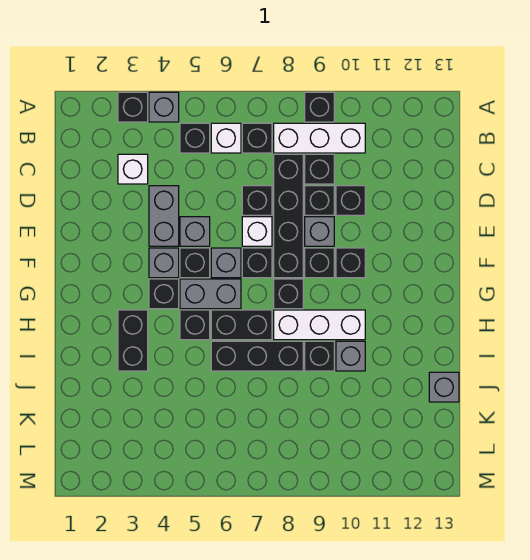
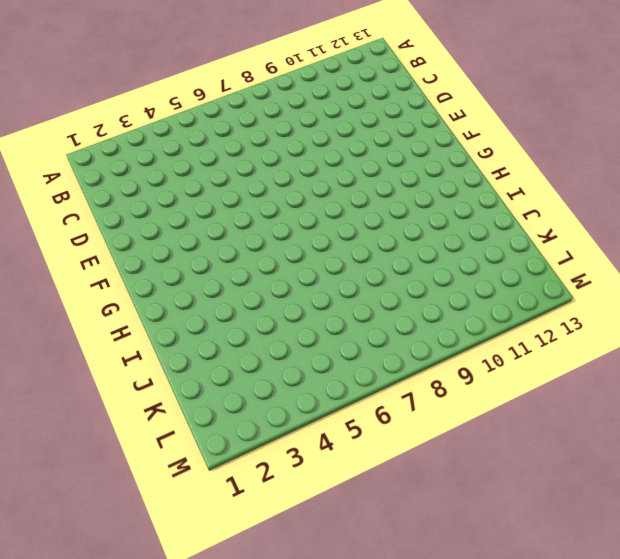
none -> black brick A3 level 1
none -> grey brick A4 level 1
none -> black brick A9 level 1
none -> black brick B5 level 1

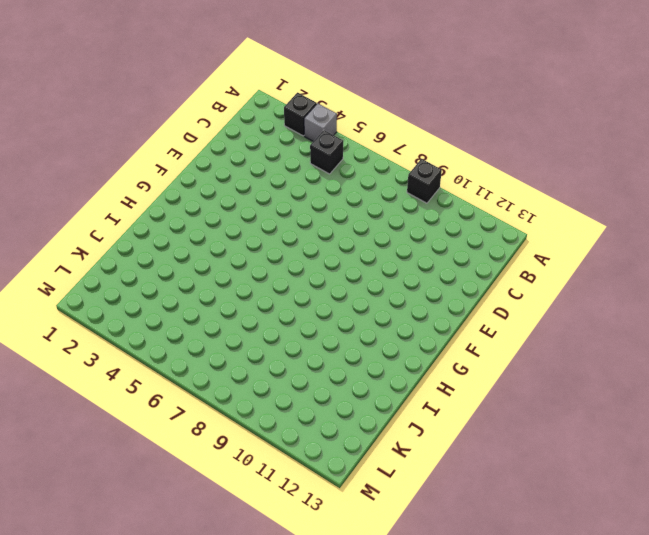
none -> white brick B6 level 1
none -> black brick B7 level 1
none -> white brick B8:B10 level 1
none -> white brick C3 level 1

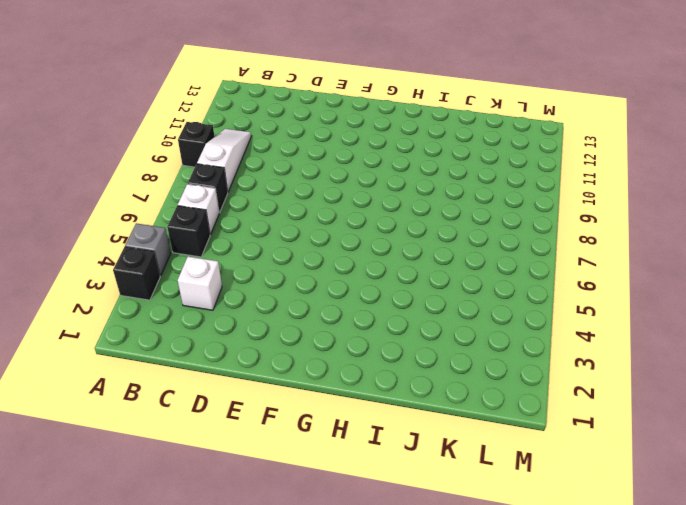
white slope B8:B10 level 1 top 8 -> white brick B8:B10 level 1
none -> black brick C8:F8 level 1
none -> black brick C9 level 1
none -> grey brick D4:E4 level 1
none -> black brick D7 level 1

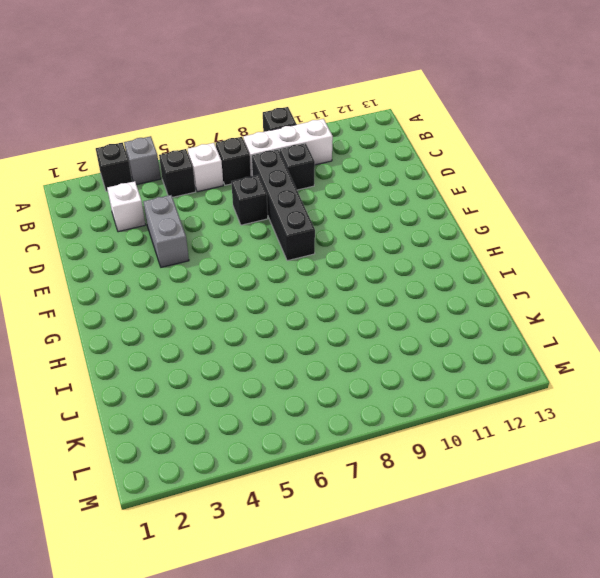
none -> black brick D9 level 1
none -> black brick D10 level 1
none -> grey brick E5 level 1
none -> white brick E7 level 1

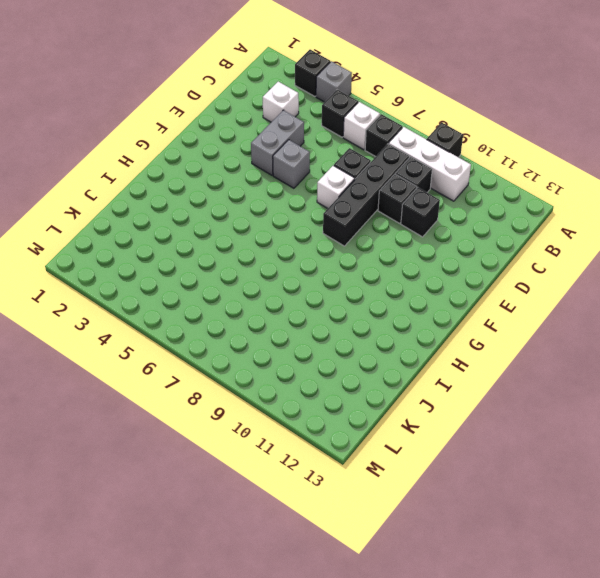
none -> grey brick E9 level 1
none -> grey brick F4 level 1
none -> black brick F5 level 1
none -> grey brick F6 level 1

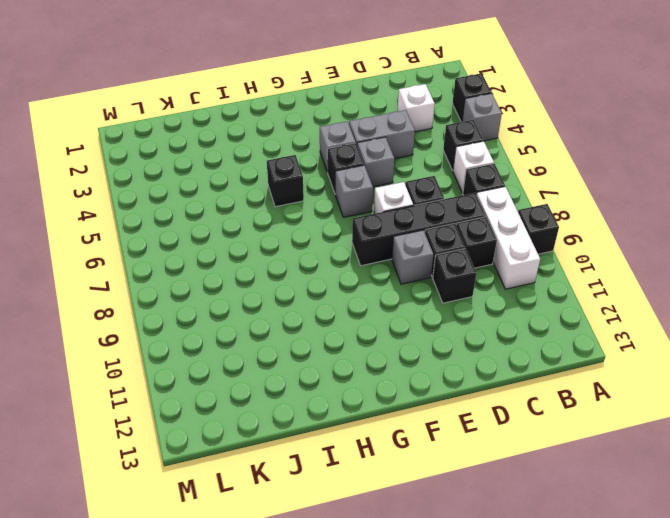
none -> black brick F7 level 1
none -> black brick F9 level 1
none -> black brick F10 level 1
none -> black brick G4 level 1

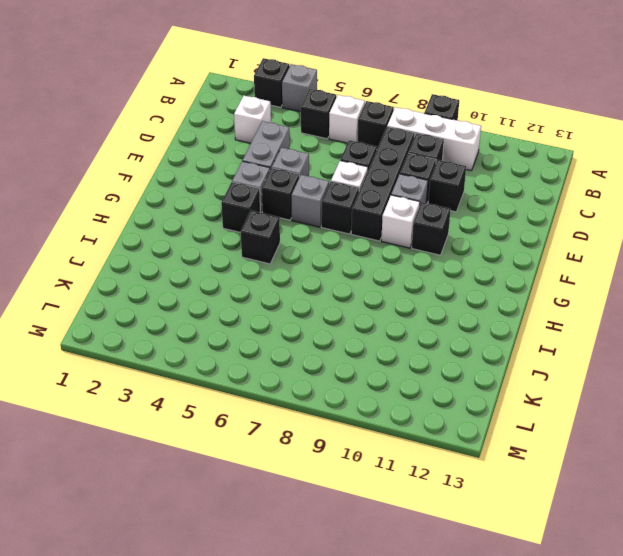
white brick F9 level 1 -> black brick F9 level 1
none -> grey brick G5:G6 level 1
none -> black brick G8 level 1
none -> black brick H3:I3 level 1
none -> black brick H6:H7 level 1

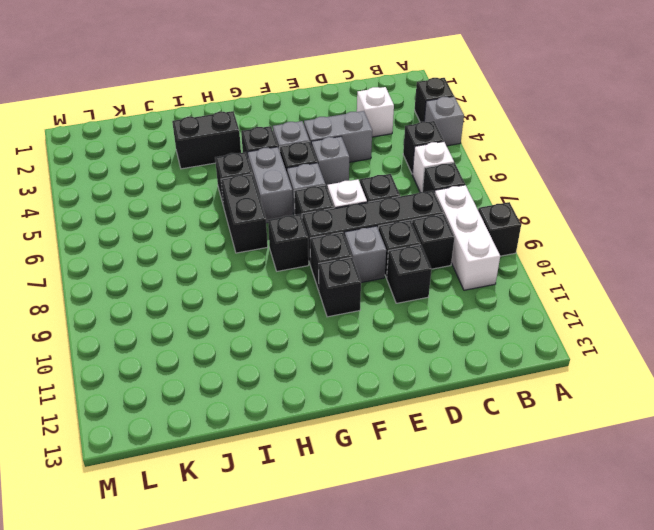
none -> white brick H8:H10 level 1
none -> black brick I6:I8 level 1
none -> black brick I9 level 1
none -> grey brick I10 level 1

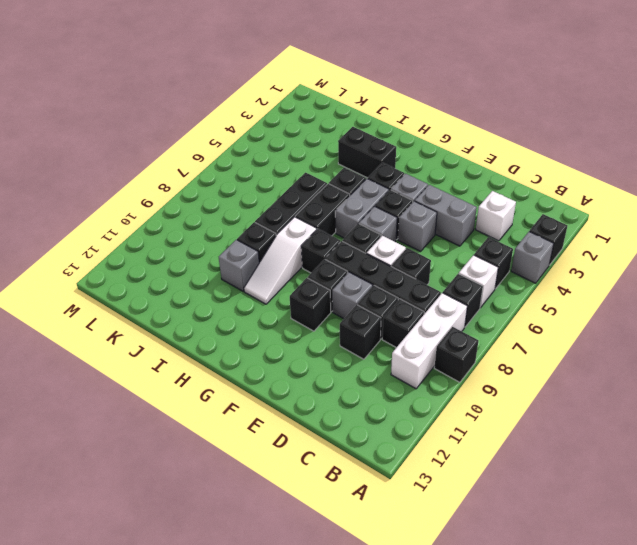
white slope H8:H10 level 1 top 8 -> white brick H8:H10 level 1
none -> grey brick J13 level 1

